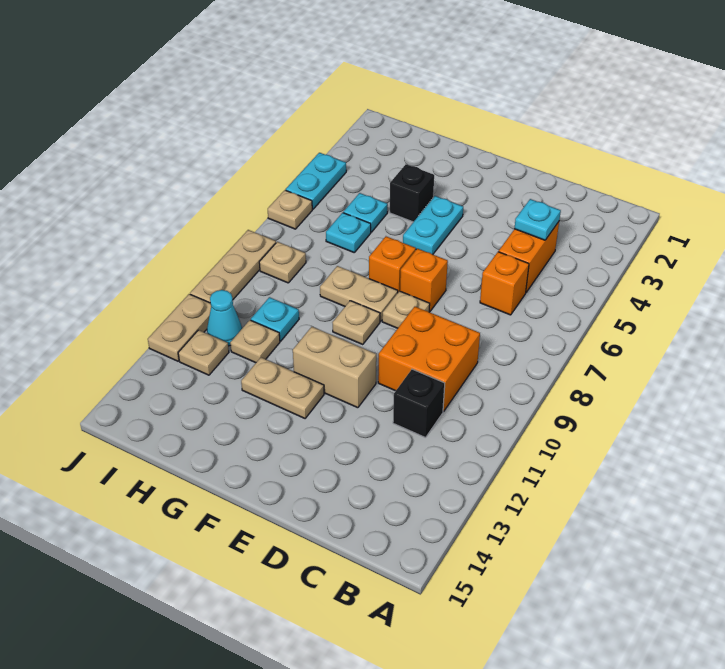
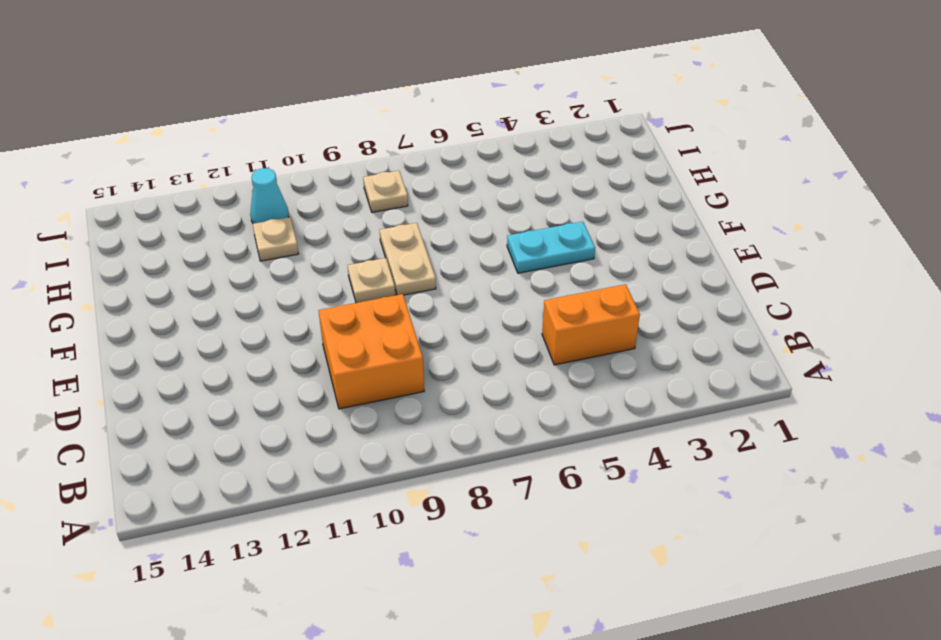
none -> orange brick C6 level 1
none -> black brick C11 level 1
none -> orange brick E7 level 1

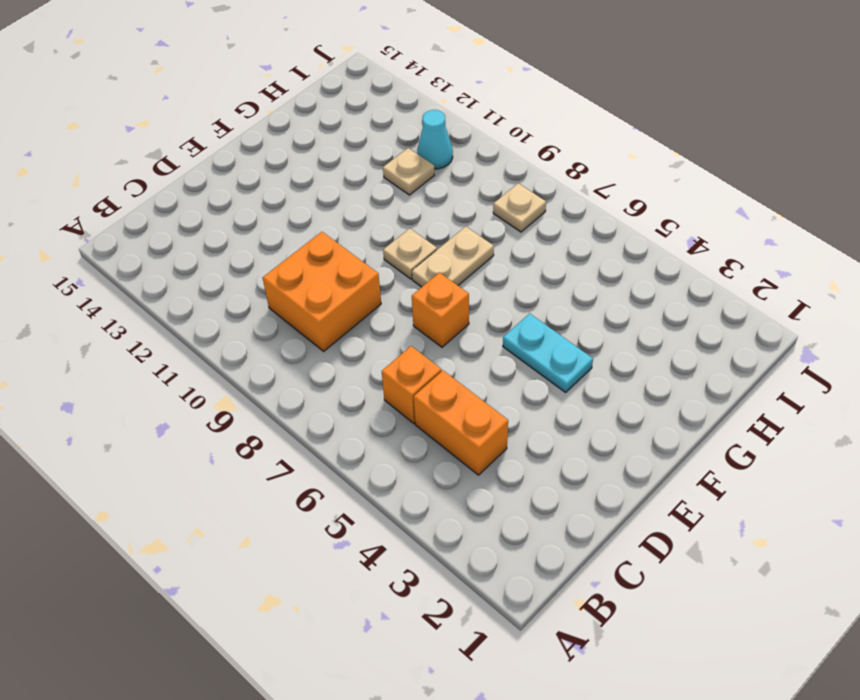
none -> black brick C11 level 1
none -> tan plate E8 level 1
none -> tan brick E11:F11 level 1

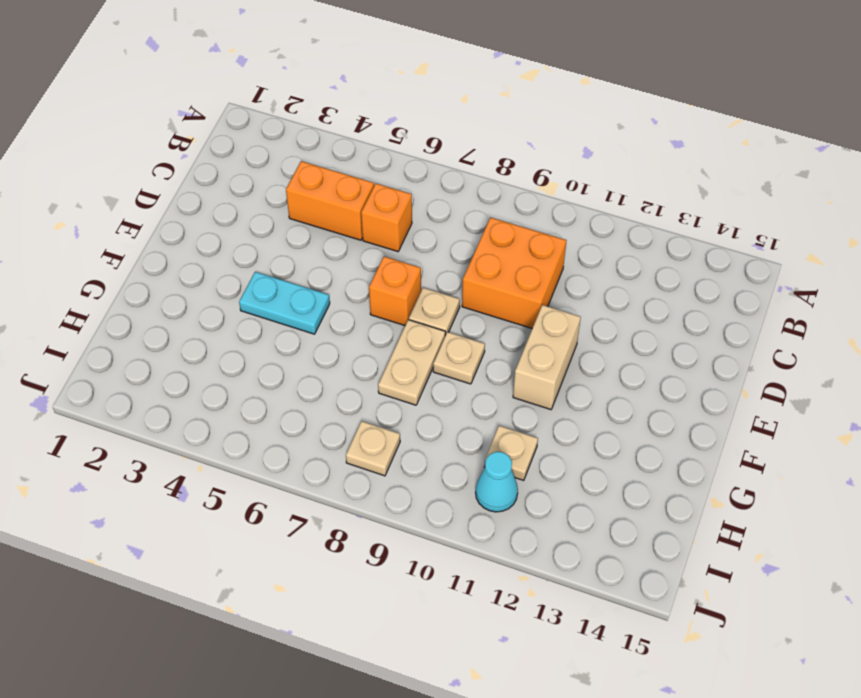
none -> black brick C11 level 1
none -> orange brick F7 level 1
none -> tan plate F12:G12 level 1

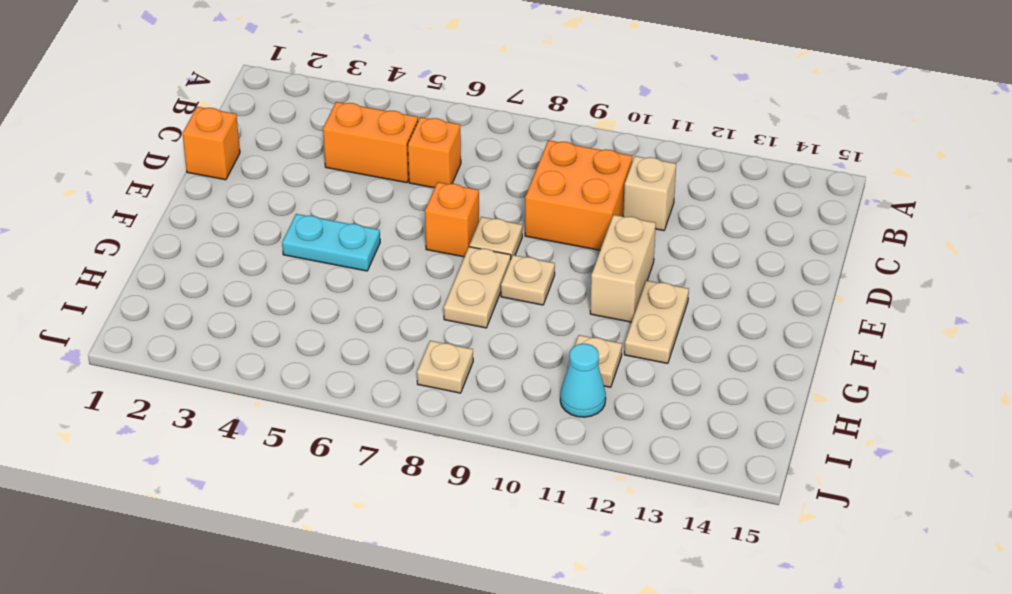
tan brick C11 level 1 -> black brick C11 level 1
orange brick D1 level 1 -> orange brick F7 level 1
none -> black brick G4 level 1
none -> cyan plate H5 level 1
none -> cyan plate H6 level 1

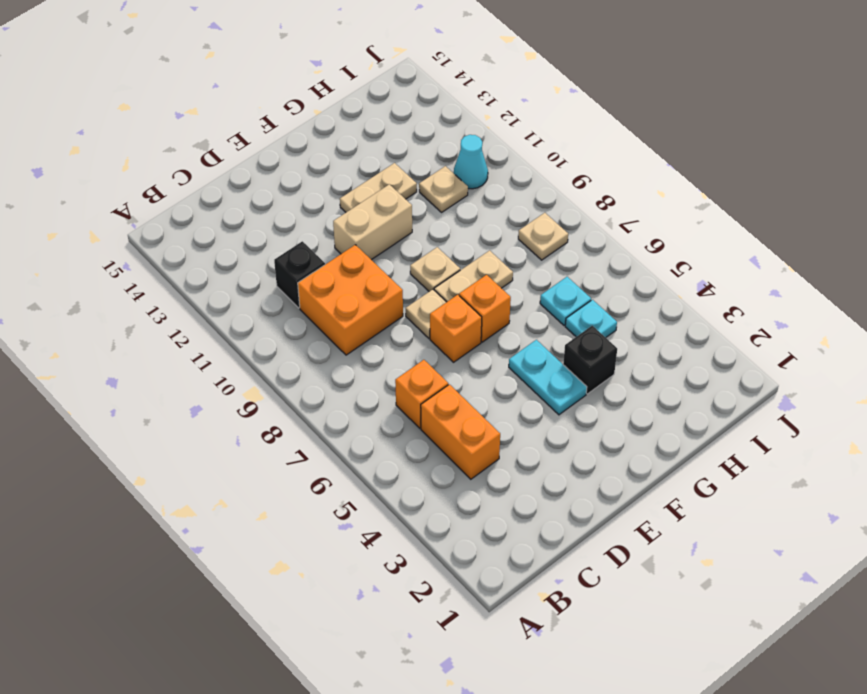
none -> cyan plate H10 level 1
none -> tan plate I12 level 1
none -> cyan plate J4:J5 level 1

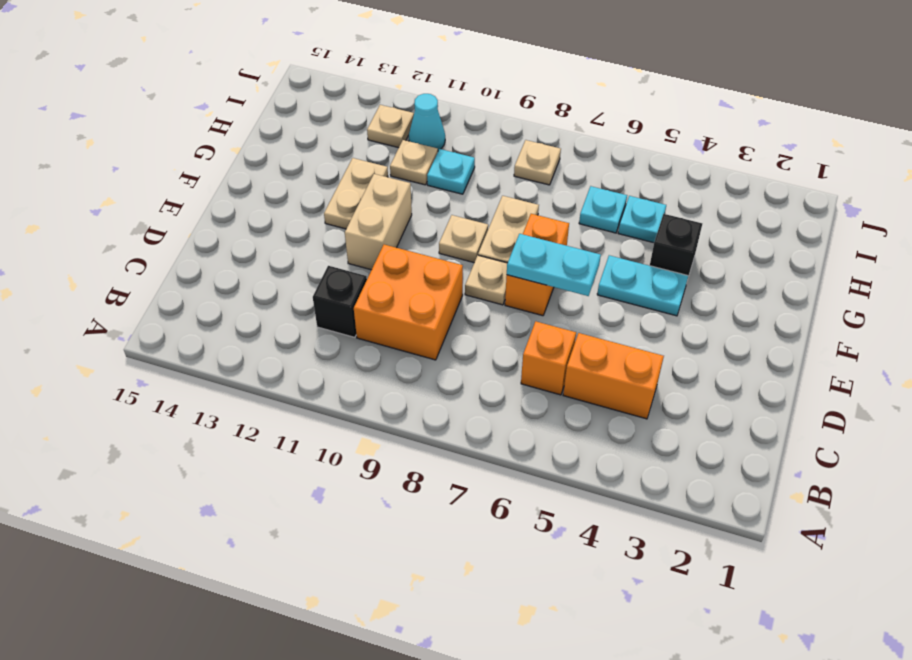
cyan plate E6:E7 level 2 -> cyan plate J4:J5 level 1
none -> tan plate J6 level 1
none -> tan plate J8:J10 level 1
none -> tan plate J11:J12 level 1

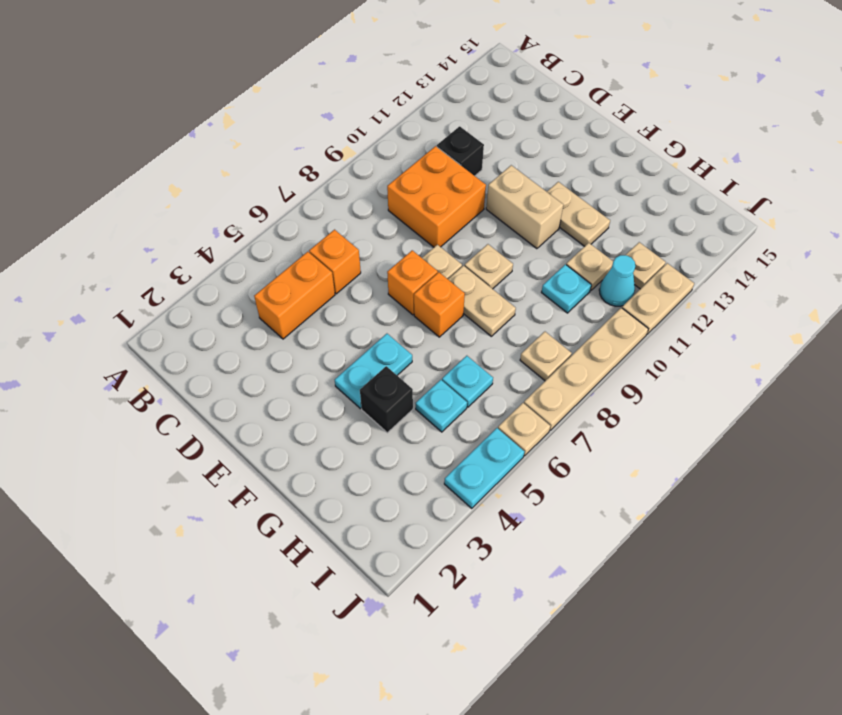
tan plate J7:J10 level 1 -> tan plate J8:J10 level 1
none -> cyan plate C4 level 2

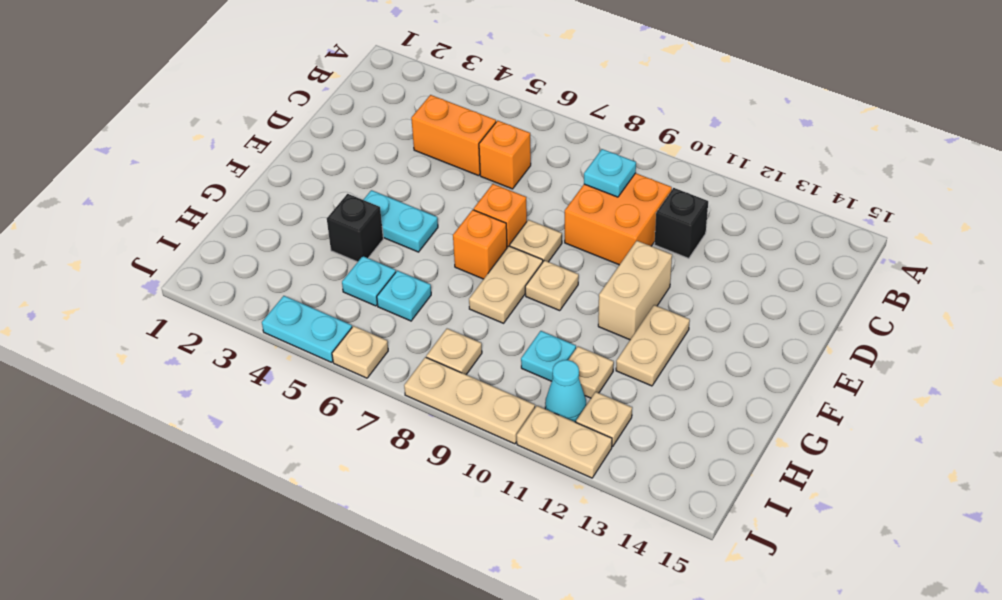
cyan plate C9 level 2 -> cyan plate C4 level 2

